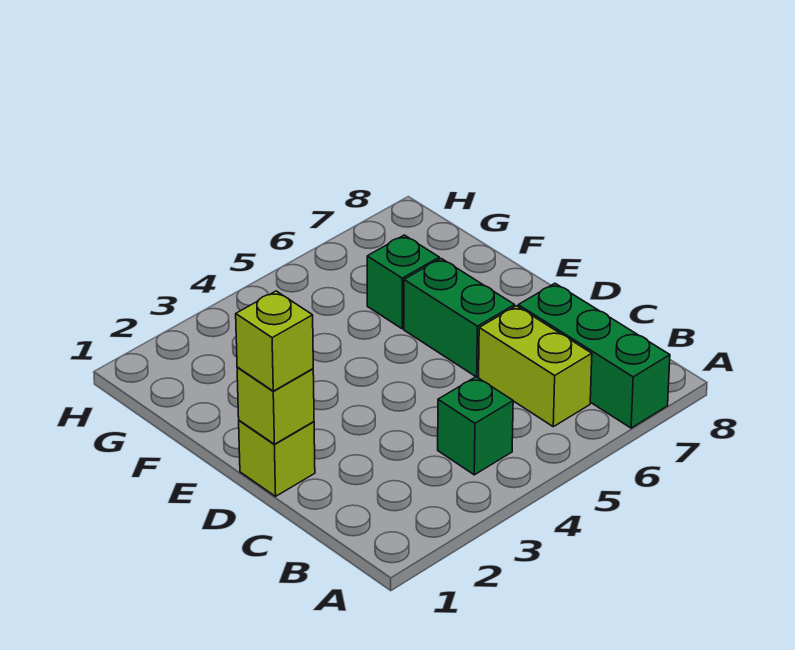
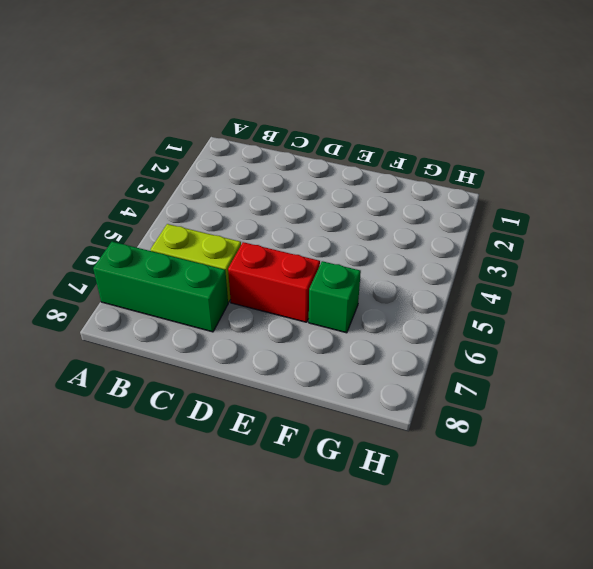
red brick D6:E6 level 1 -> green brick D6:E6 level 1
none -> green brick B4 level 1
none -> lime brick D1 level 1

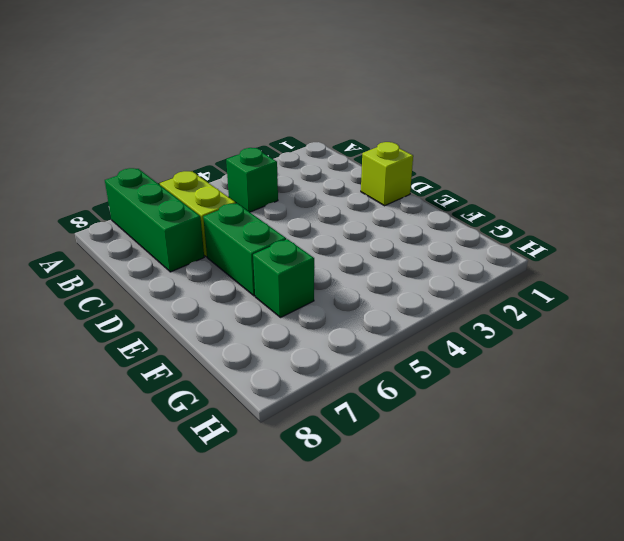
none -> lime brick D1 level 2
none -> lime brick D1 level 3

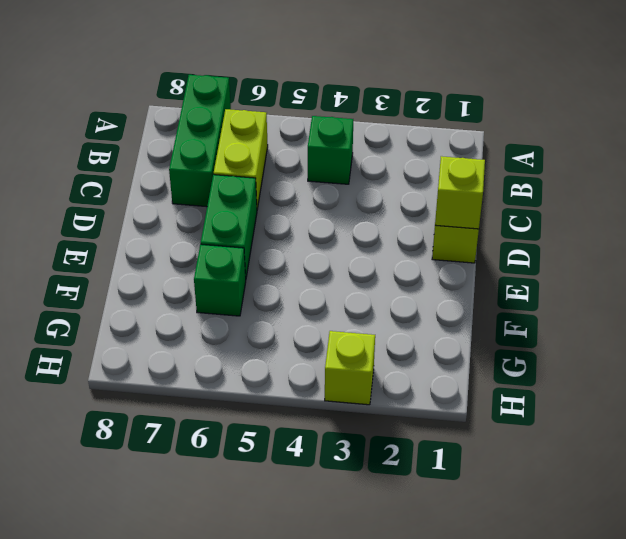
lime brick H3 level 1 -> lime brick D1 level 3

